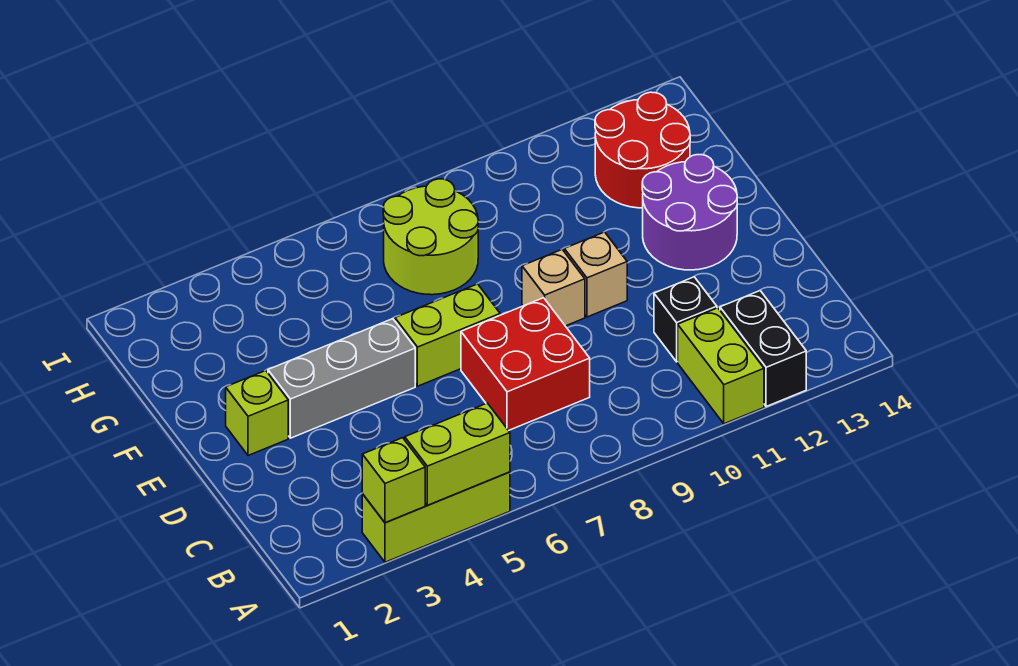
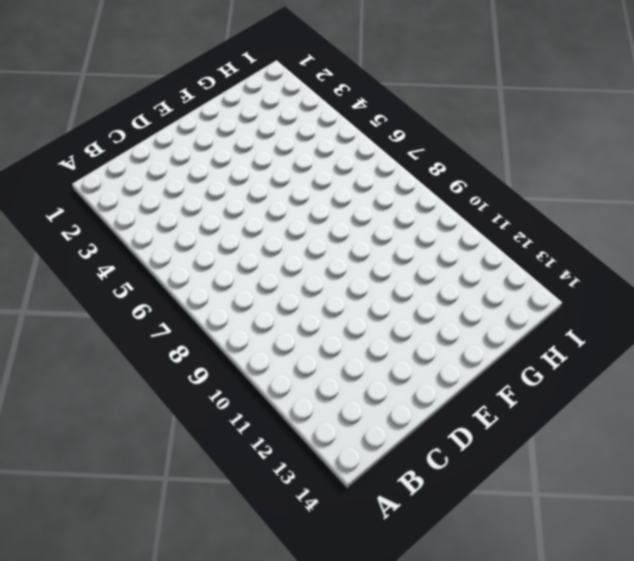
none -> lime brick A3:A5 level 1
none -> lime brick A11:B11 level 1
none -> black brick A12:B12 level 1

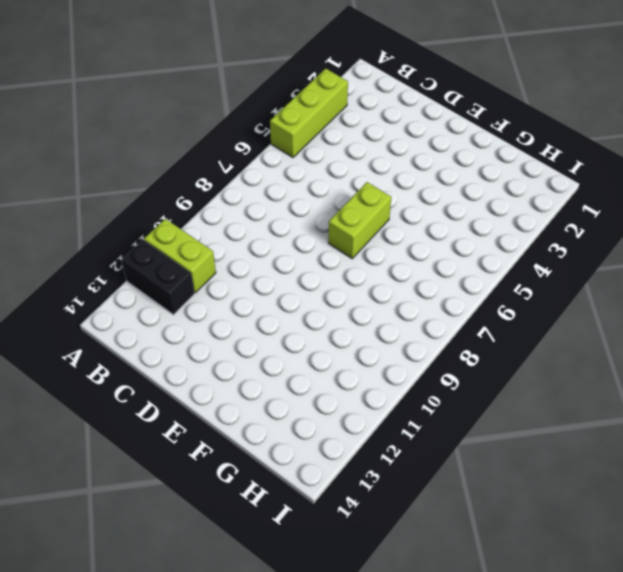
none -> red brick C7:D8 level 1
none -> black brick C11 level 1
none -> lime brick E2 level 1

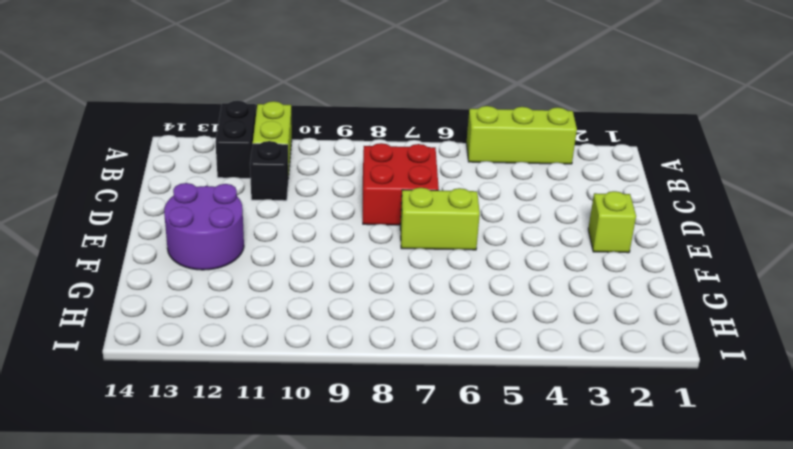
none -> grey brick E3:E5 level 1
none -> tan brick E9 level 1
none -> tan brick E10 level 1

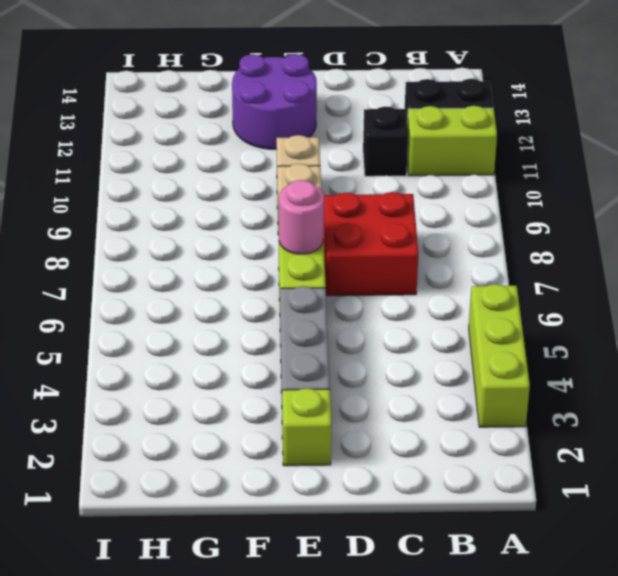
pink round brick E7 level 2 -> none
none -> lime round brick G7:H8 level 1
none -> red round brick G12:H13 level 1
none -> lime brick A3 level 2

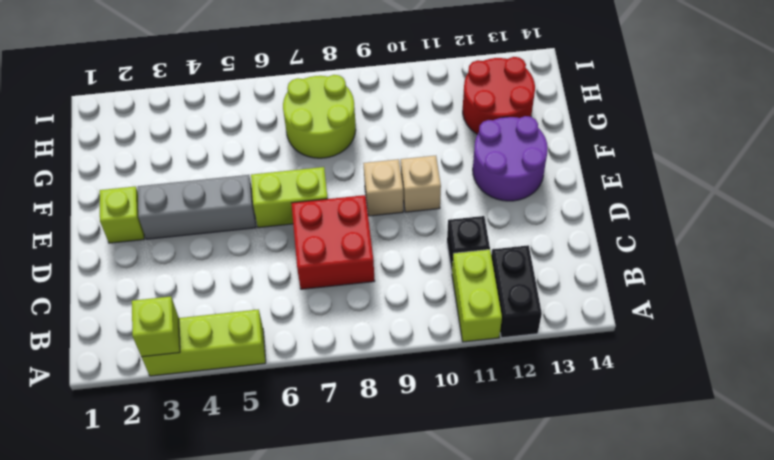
none -> lime brick A4:A5 level 2

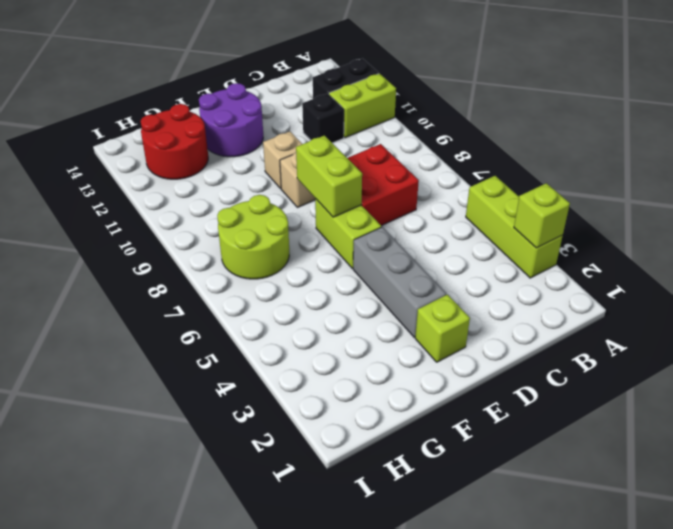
lime brick E7:E8 level 2 -> lime brick A4:A5 level 2

